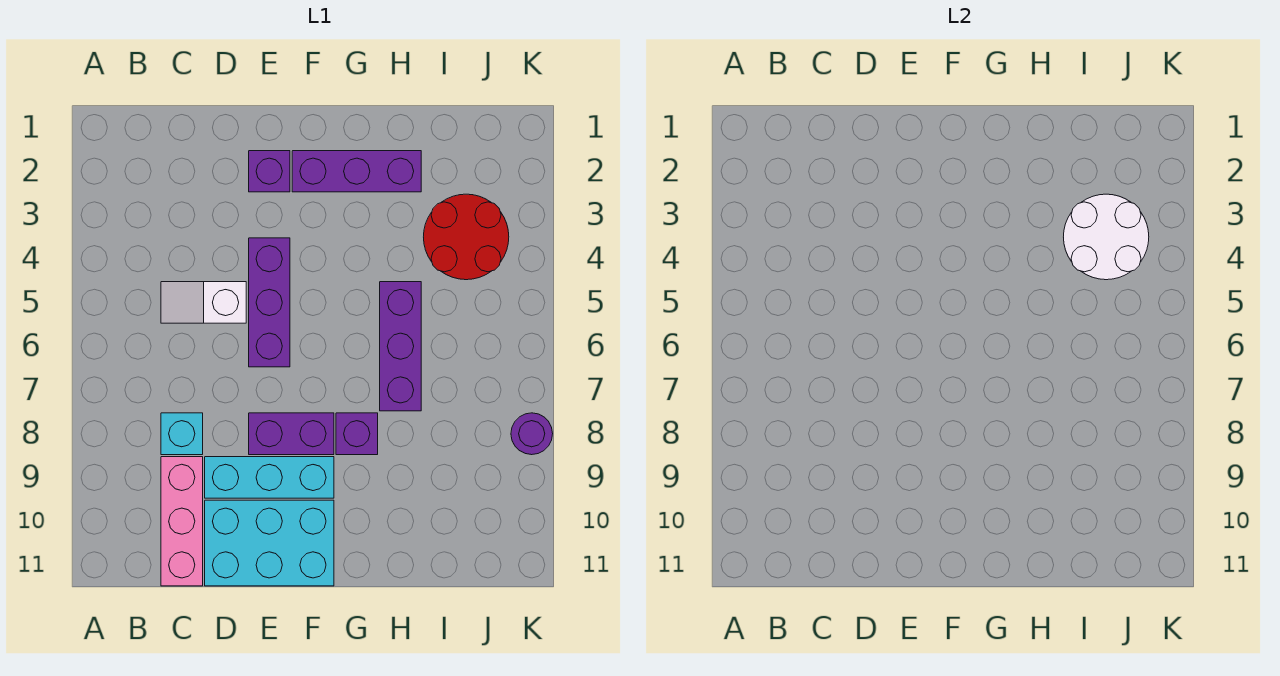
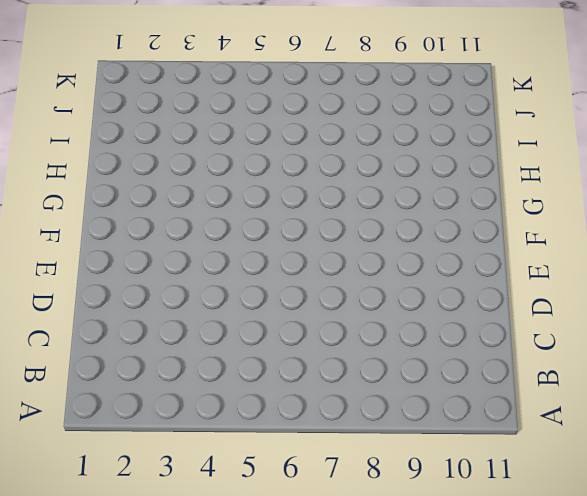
none -> white slope C5:D5 level 1 top D
none -> cyan brick C8 level 1
none -> pink brick C9:C11 level 1

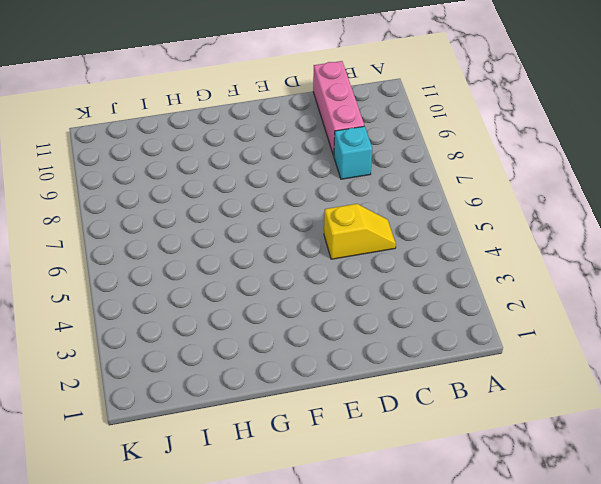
yellow slope C5:D5 level 1 top D -> white slope C5:D5 level 1 top D
none -> cyan brick D9:F9 level 1
none -> cyan brick D10:F11 level 1
none -> purple brick E2 level 1

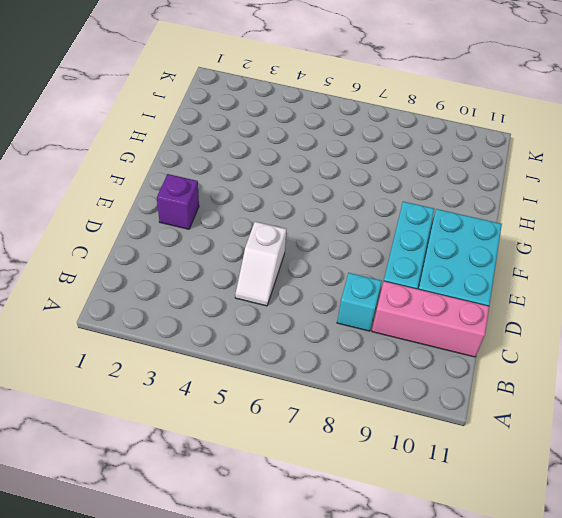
none -> purple brick E4:E6 level 1
none -> purple brick E8:F8 level 1
none -> purple brick F2:H2 level 1

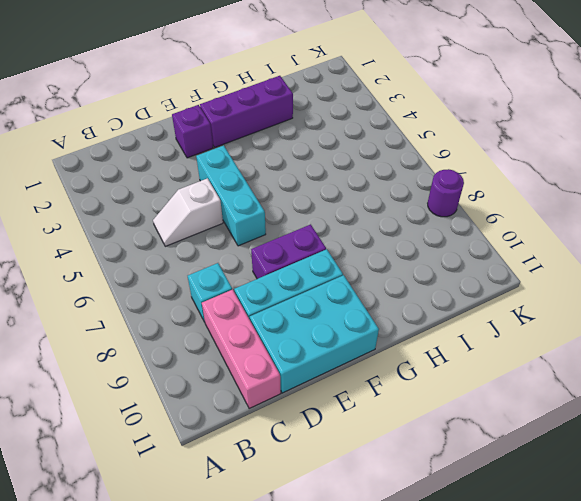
cyan brick E4:E6 level 1 -> purple brick E4:E6 level 1
none -> purple brick G8 level 1
none -> purple brick H5:H7 level 1
none -> red round brick I3:J4 level 1

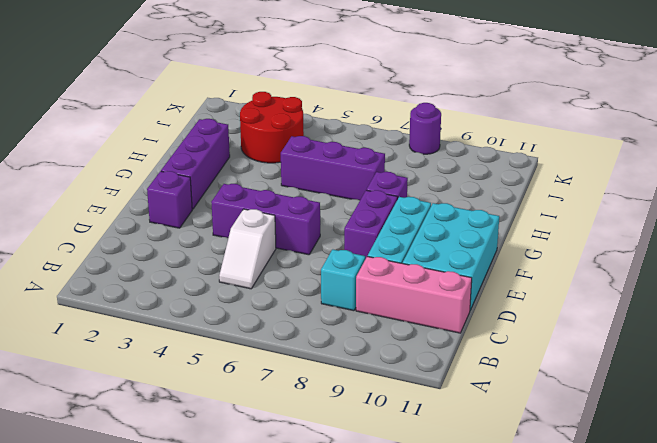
none -> white round brick I3:J4 level 2

